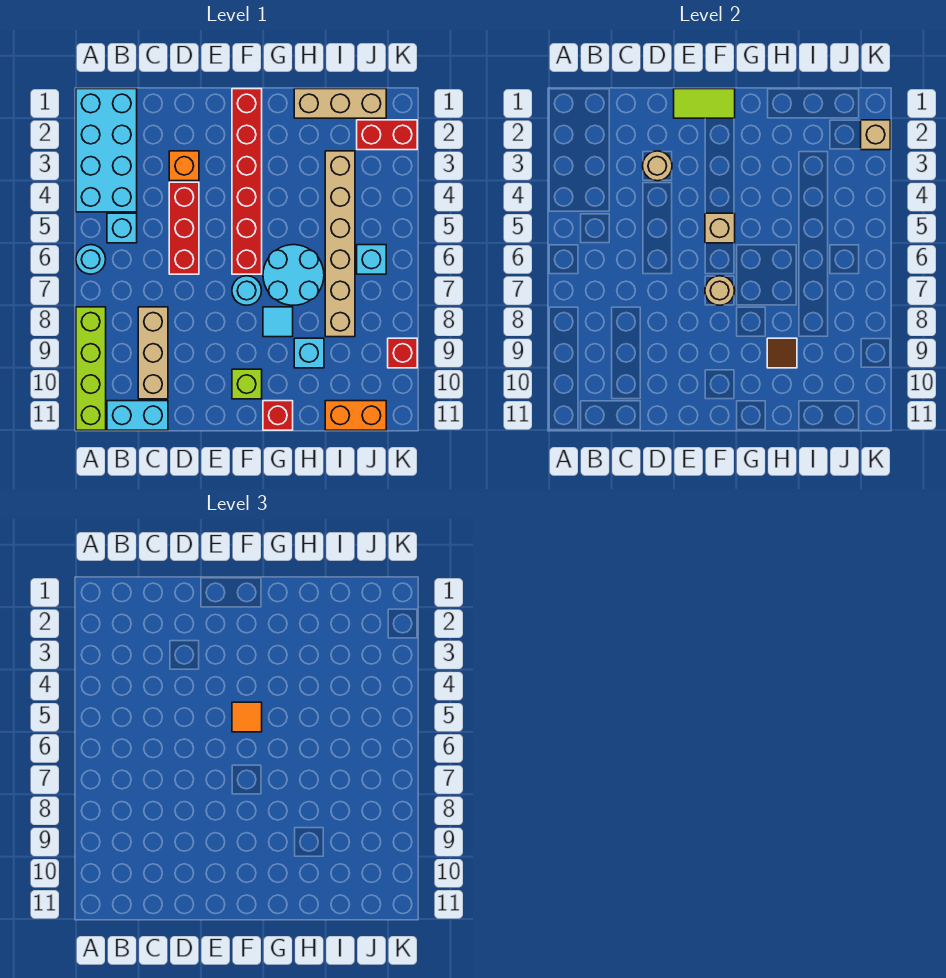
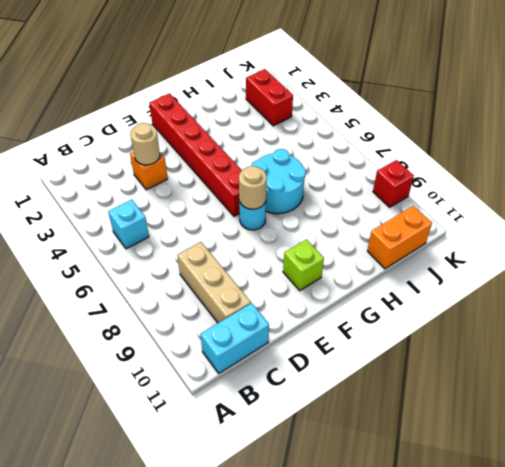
red brick J2:J3 level 1 -> red brick J2:K2 level 1
none -> cyan brick A1:B4 level 1
none -> cyan round brick A6 level 1
none -> lime brick A8:A11 level 1

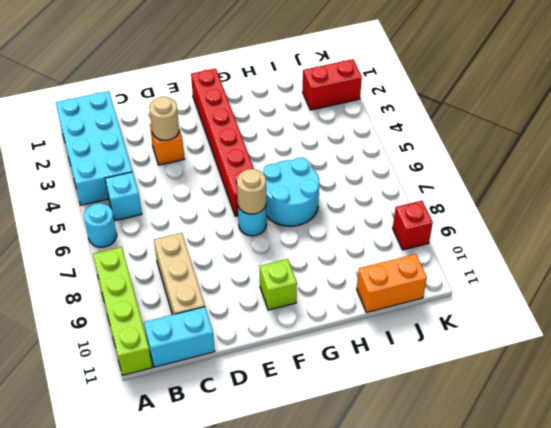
none -> red brick D4:D6 level 1
none -> cyan tile G8 level 1
none -> red brick G11 level 1

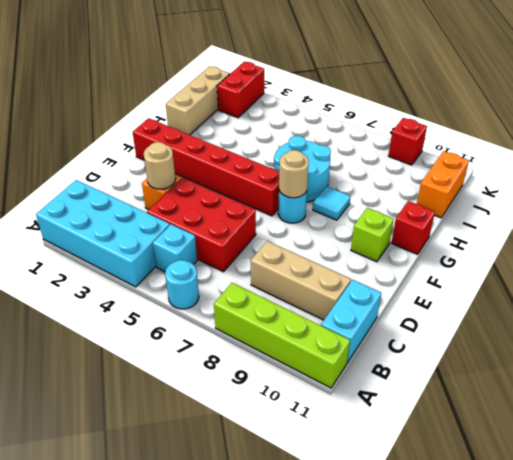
red brick C4:D6 level 1 -> red brick D4:D6 level 1
none -> cyan brick H9 level 1
none -> tan brick I3:I8 level 1
none -> cyan brick J6 level 1

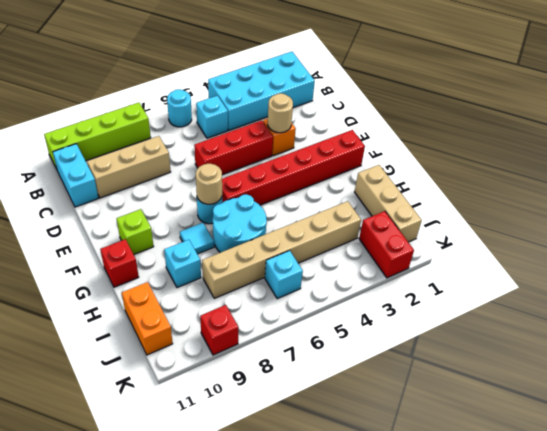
none -> lime tile E1:F1 level 2
none -> tan brick F5 level 2
none -> brown tile H9 level 2

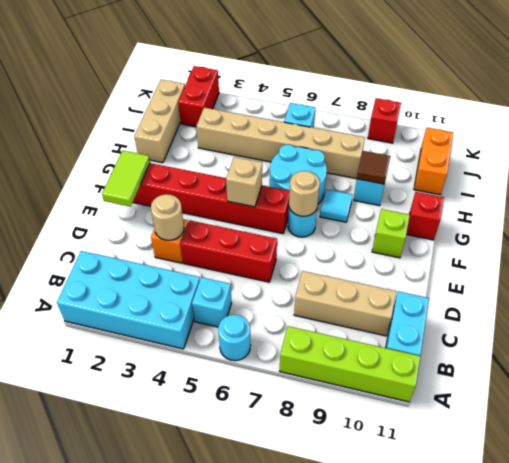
none -> tan brick K2 level 2
none -> orange tile F5 level 3

